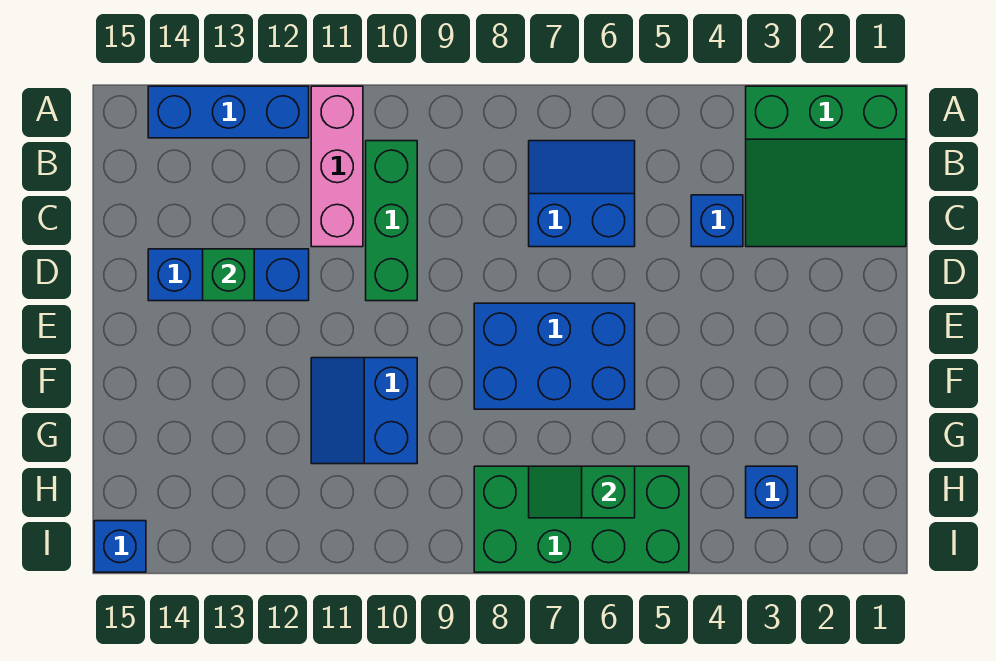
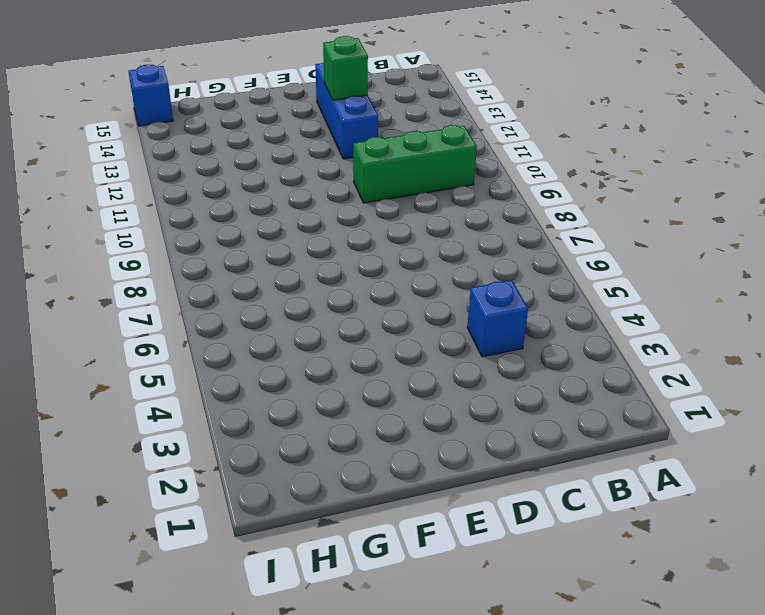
none -> green slope A1:C3 level 1 top A
none -> pink brick A11:C11 level 1
none -> blue brick A12:A14 level 1

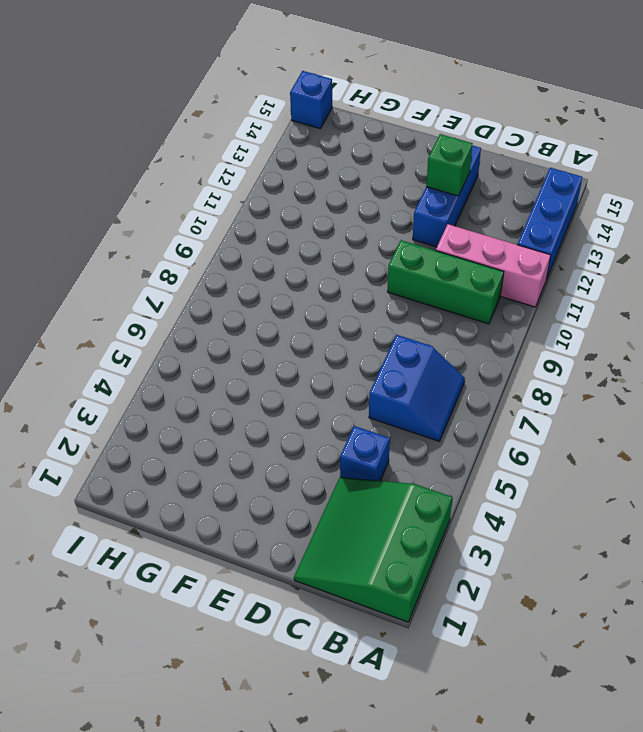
none -> blue brick E6:F8 level 1
none -> blue slope F10:G11 level 1 top 10
none -> blue brick H3 level 1

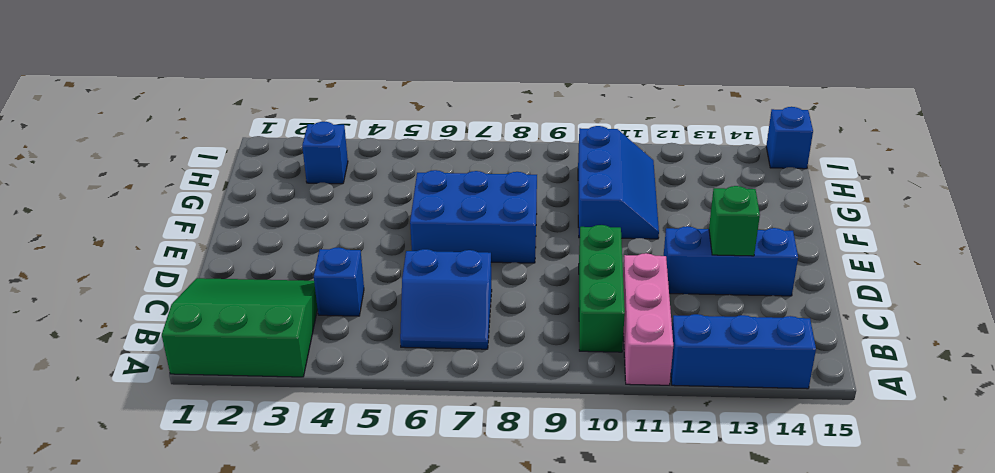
blue slope F10:H11 level 1 top 10 -> blue slope F10:G11 level 1 top 10
none -> green brick H5:I8 level 1
none -> green slope H6:H7 level 2 top 6

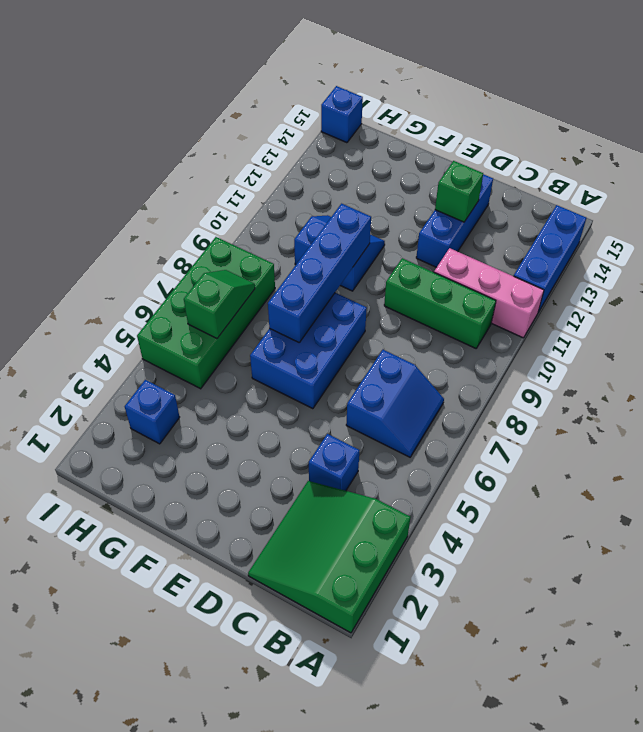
blue brick F7:F10 level 2 -> none

